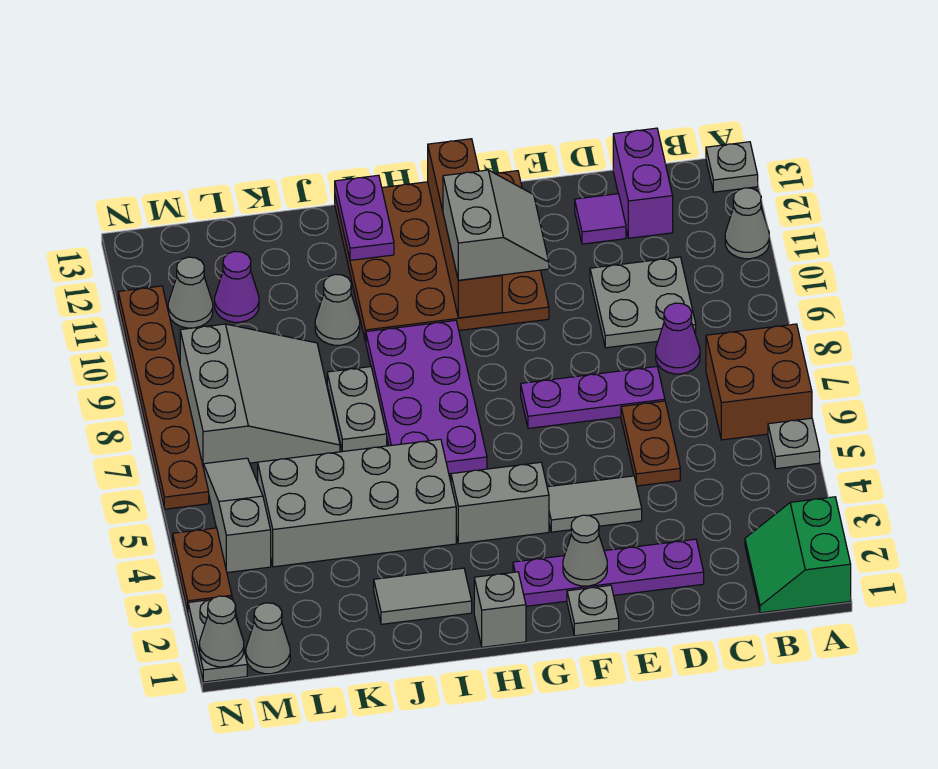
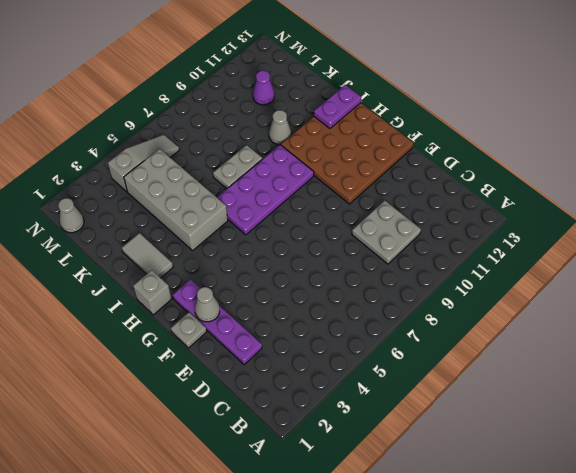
none -> green slope A1:B2 level 1 top A
none -> grey plate A5 level 1
none -> brown brick A6:B7 level 1
none -> grey cone A11 level 1

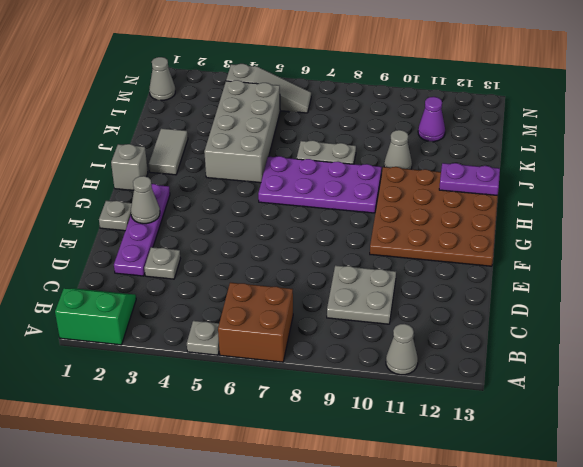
grey plate D3 level 1 -> grey plate A13 level 1
none -> purple cone C8 level 1
none -> purple brick C12:C13 level 1
none -> brown plate D5:D6 level 1
none -> purple plate D7:F7 level 1

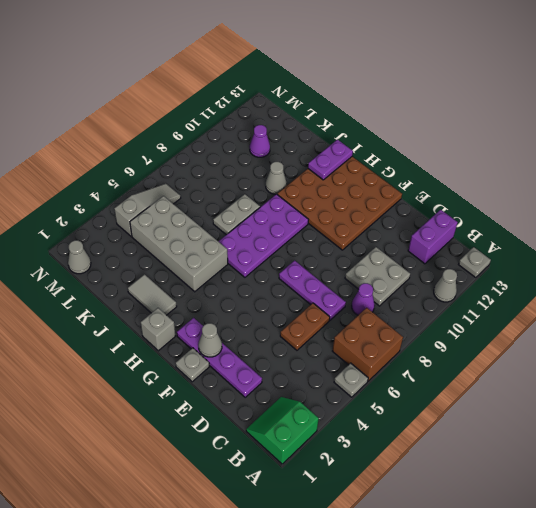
none -> purple tile D12 level 1
none -> grey tile E4:F4 level 1
none -> grey brick G4:H4 level 1
none -> grey slope K7:M9 level 1 top M

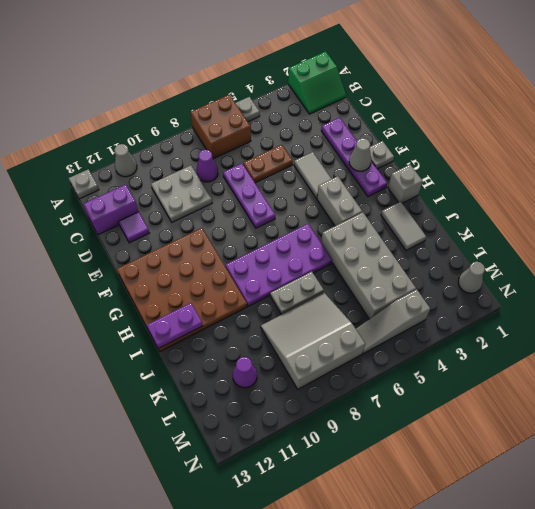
none -> grey cone J10 level 1
none -> grey cone M11 level 1
none -> grey plate N1:N2 level 1
none -> brown plate N3:N4 level 1

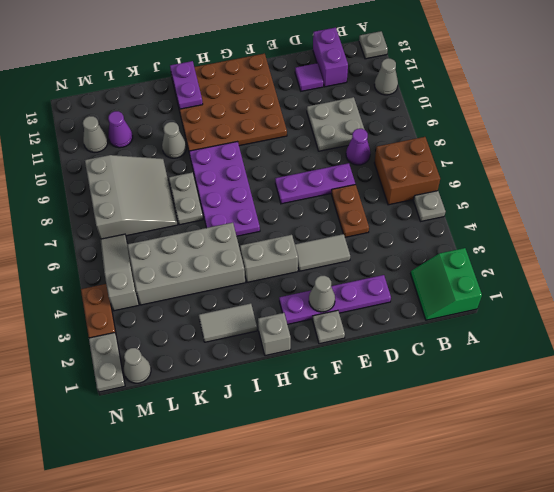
none -> brown plate N6:N11 level 1
none -> brown brick G10:G13 level 2
none -> grey cone N1 level 2
none -> grey slope F10:G11 level 3 top G

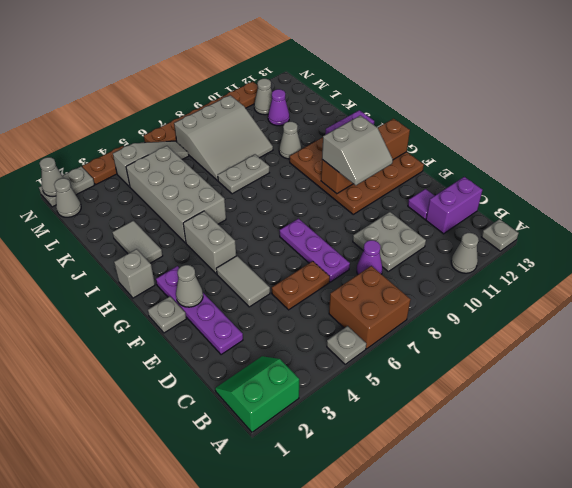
none -> purple plate H6:I9 level 1

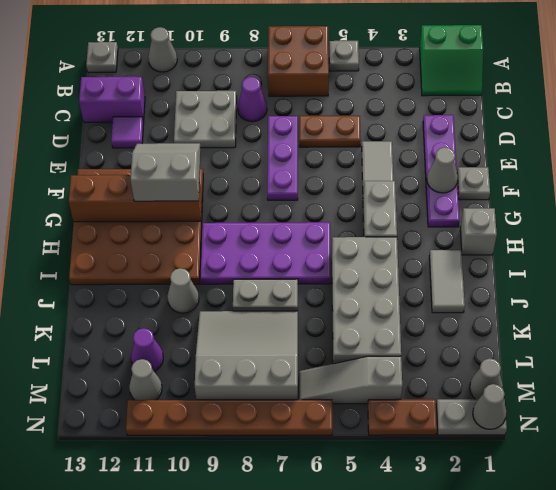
none -> purple plate I12:I13 level 2

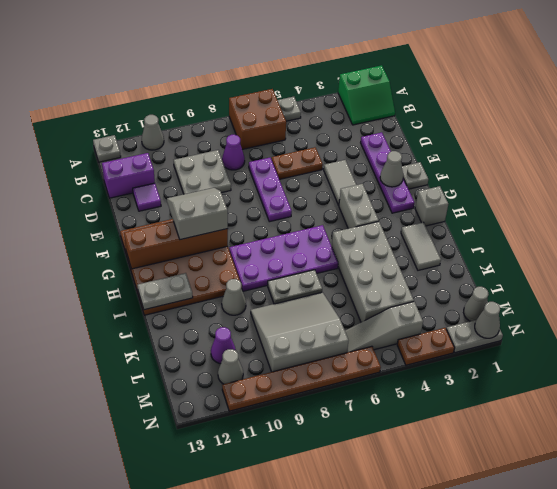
grey plate I12:I13 level 2 -> purple plate I12:I13 level 2

